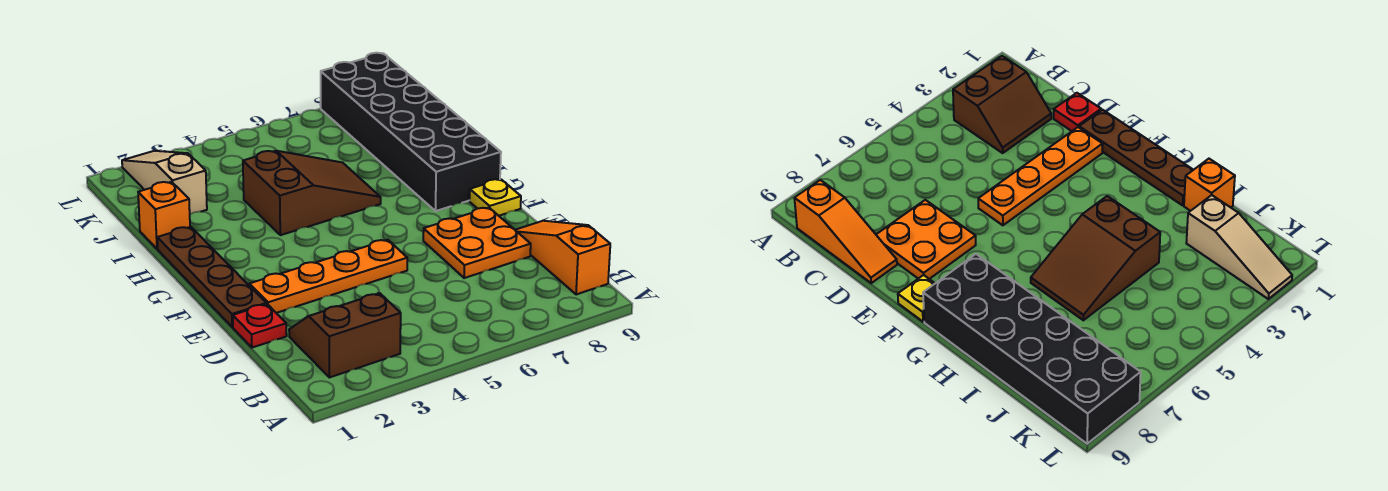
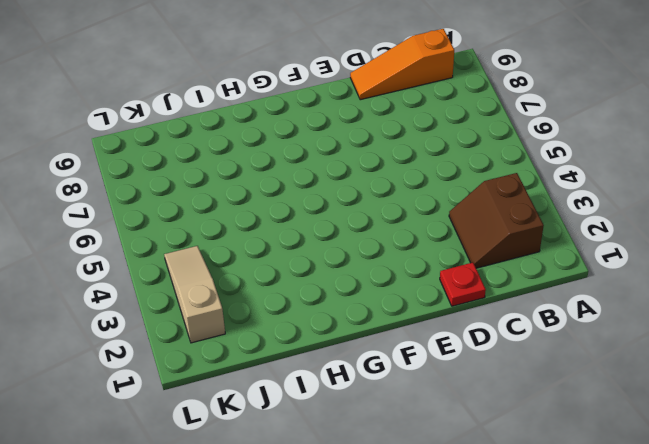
tan slope K2:K4 level 1 top 2 -> tan slope J2:L2 level 1 top J
none -> orange plate D7:E8 level 1
none -> brown plate E1:H1 level 1

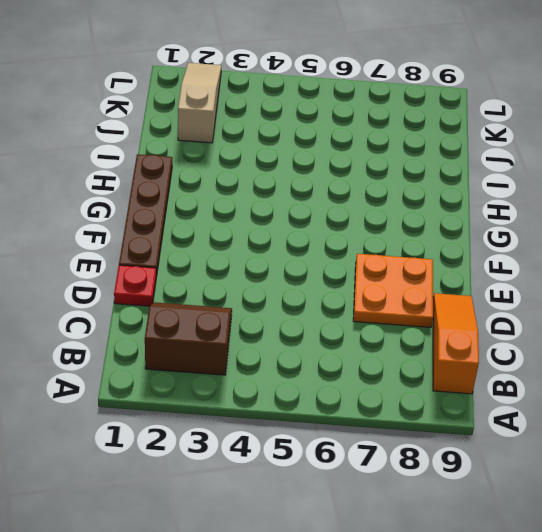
none -> orange plate E2:E5 level 1
none -> yellow plate F9 level 1

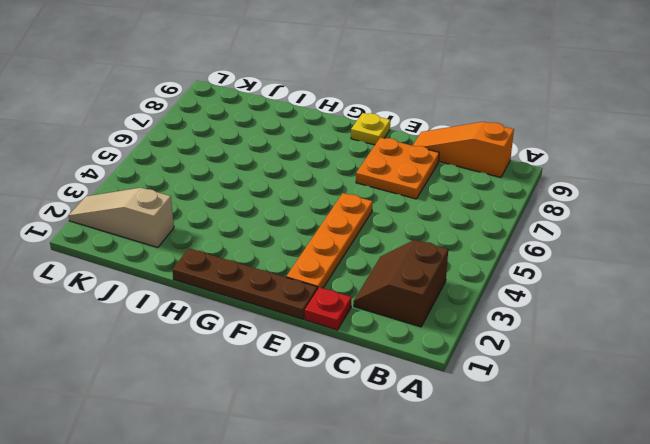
none -> black brick G8:L9 level 1
none -> brown slope H4:I6 level 1 top 4

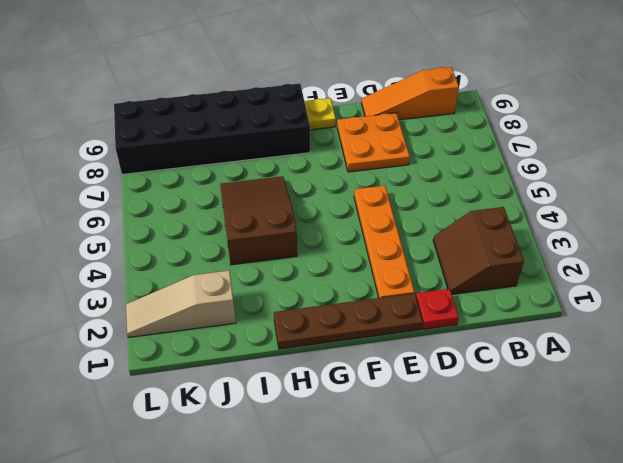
none -> orange brick I1 level 1

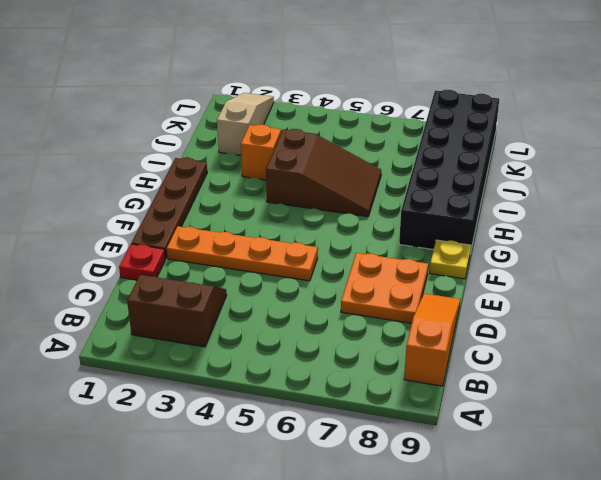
orange brick I3 level 1 -> orange brick I1 level 1

